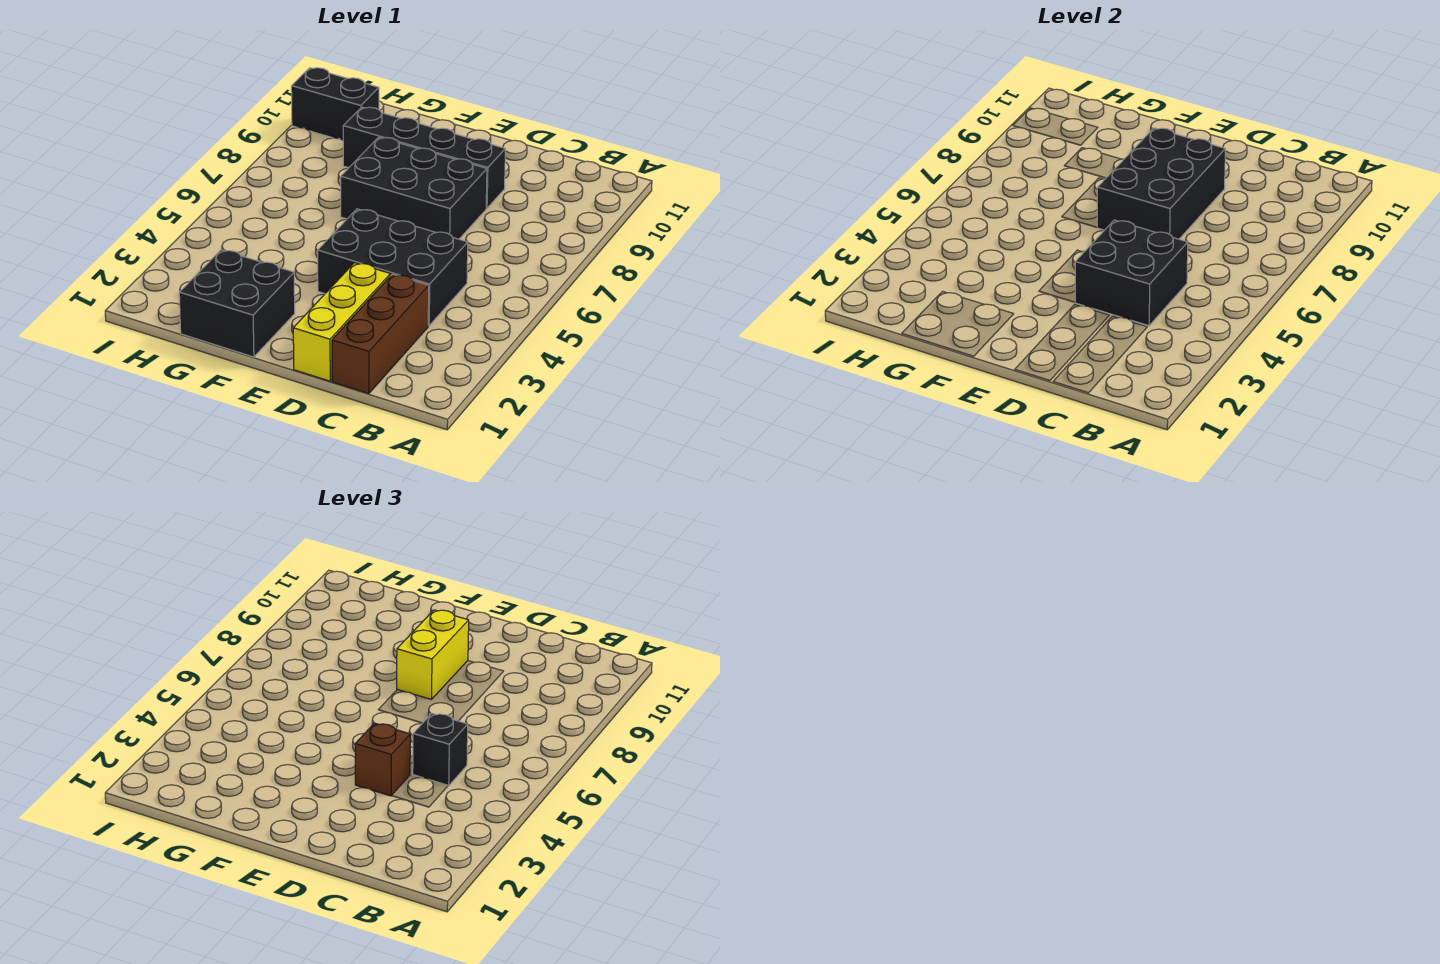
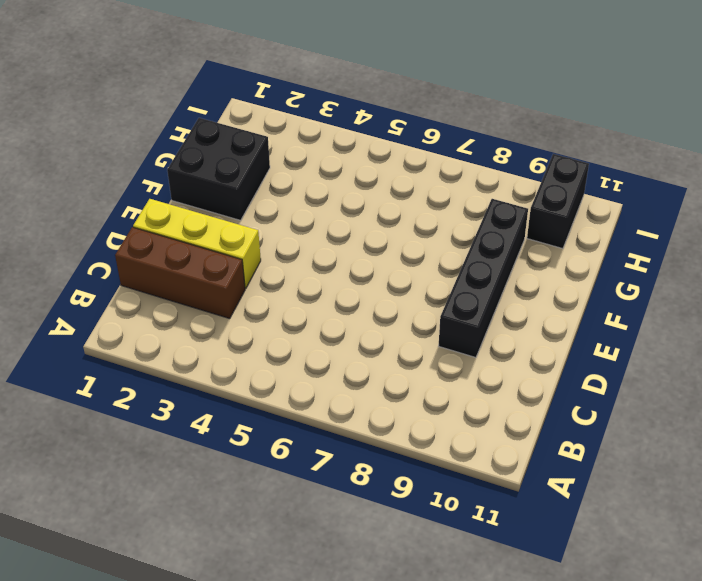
none -> black brick C4:E5 level 1
none -> black brick D7:F8 level 1
none -> black brick C4:D5 level 2

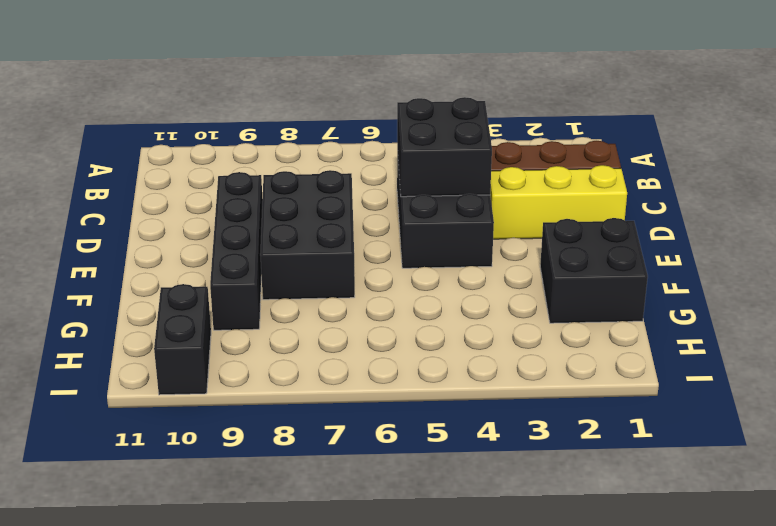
none -> black brick D7:E9 level 2
none -> black brick C5 level 3
none -> brown brick D4 level 3

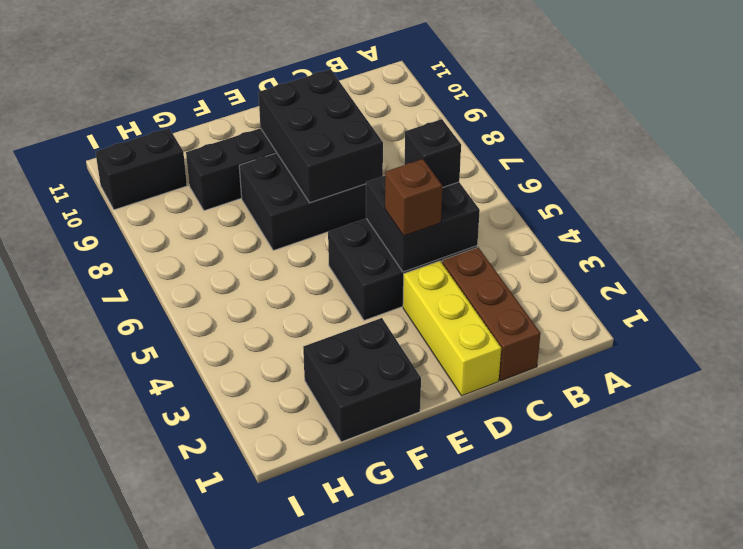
none -> yellow brick E8:E9 level 3

